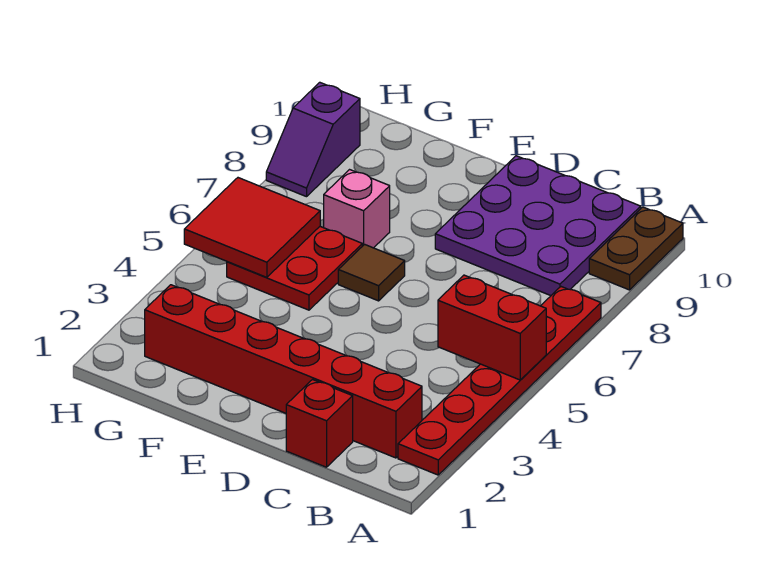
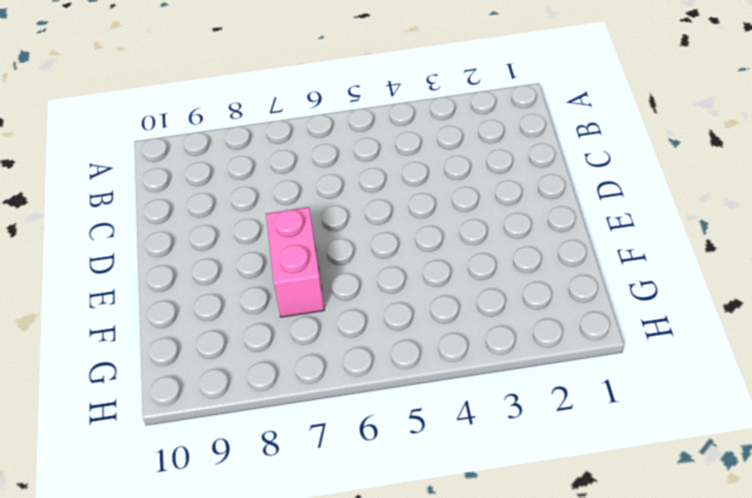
pink brick E7:F7 level 1 -> pink brick F7 level 1
none -> red plate A2:A7 level 1
none -> brown plate A9:A10 level 1

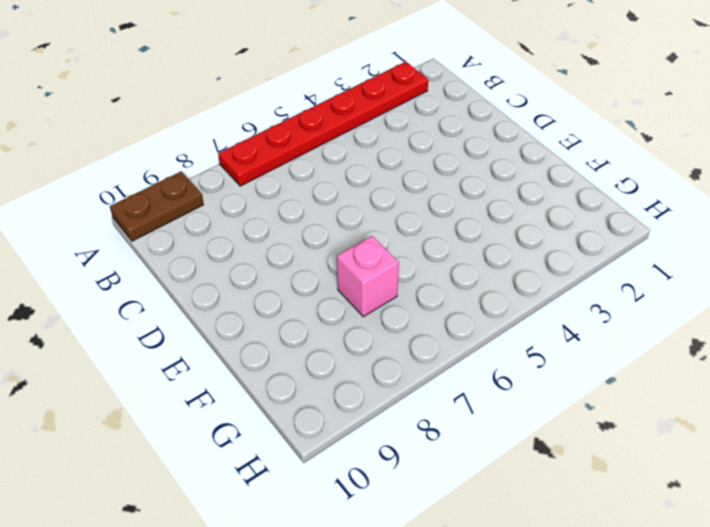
none -> red brick B2:G2 level 1
none -> purple plate B8:D10 level 1

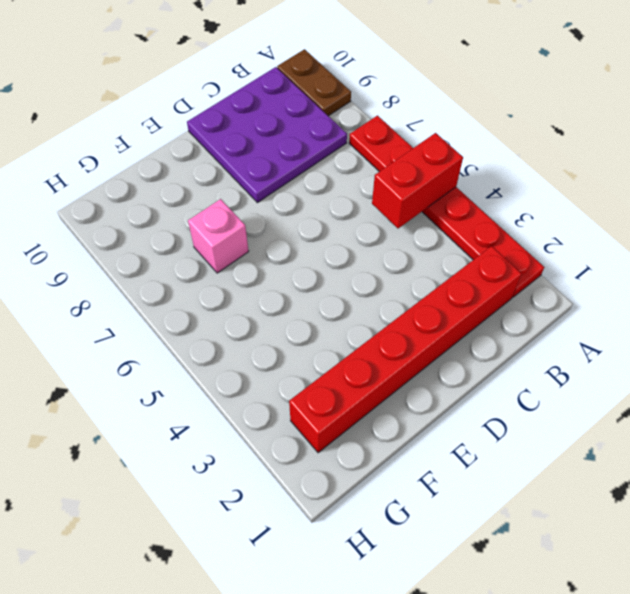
none -> red brick C1 level 1
none -> brown tile E6 level 1

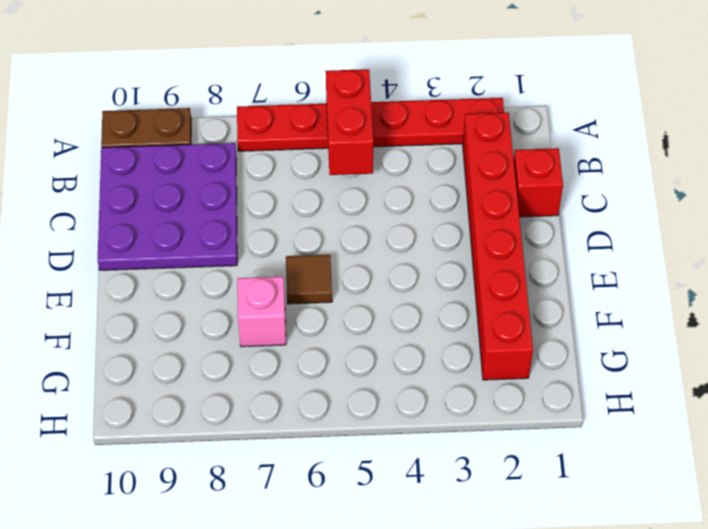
none -> red plate F5:G6 level 1
none -> purple slope H8:H9 level 1 top 9

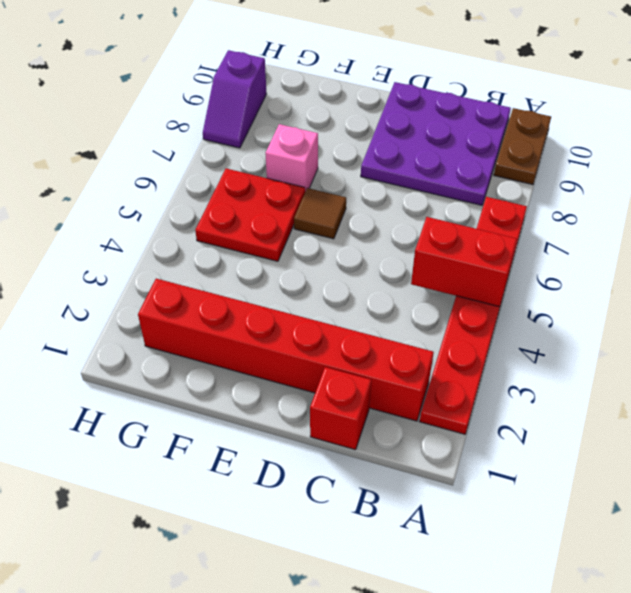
none -> red tile G5:H6 level 2

